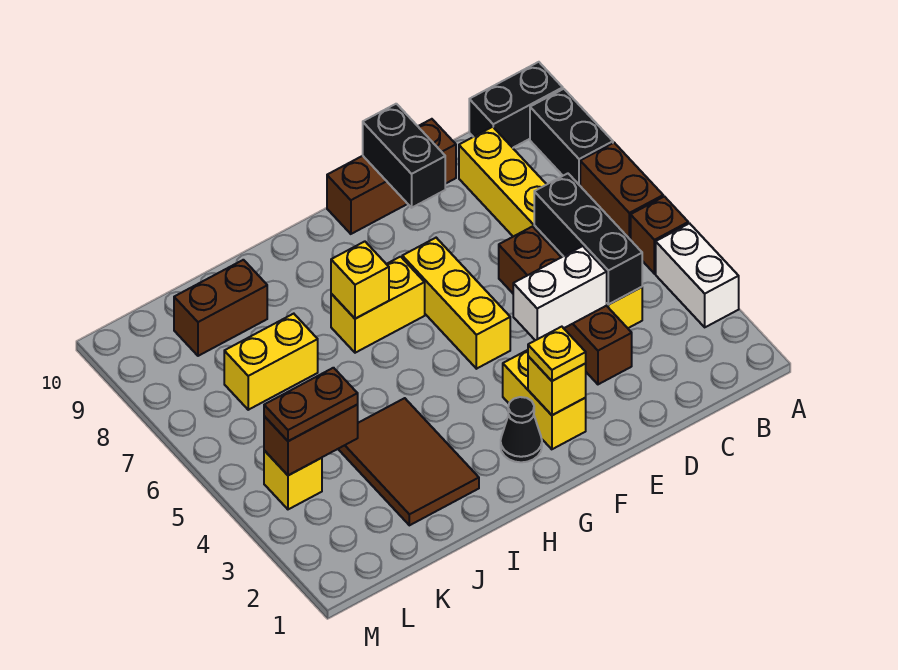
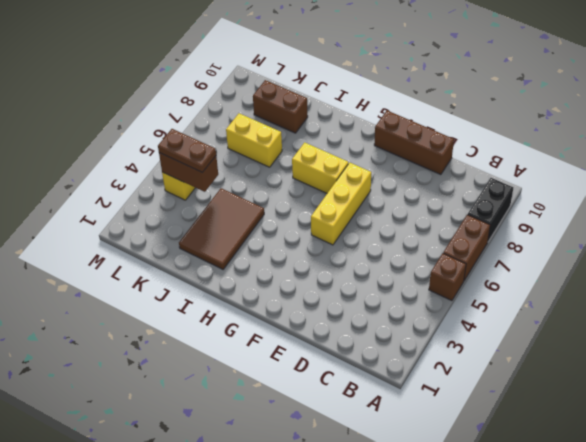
none -> white brick A3:A4 level 1
none -> black brick A10:B10 level 1
none -> yellow brick C4:C9 level 1

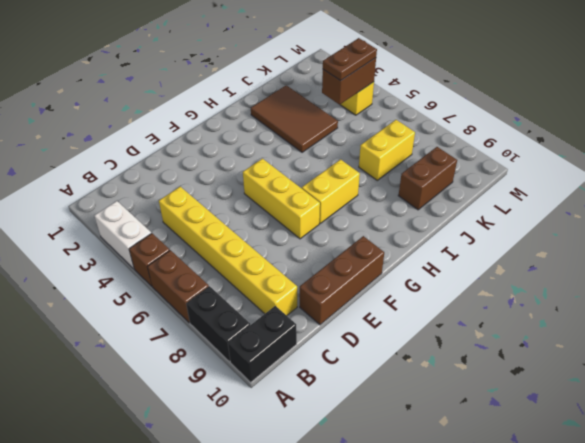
none -> brown brick D3:D6 level 1
none -> yellow brick F2:F3 level 1
none -> black cone G2 level 1

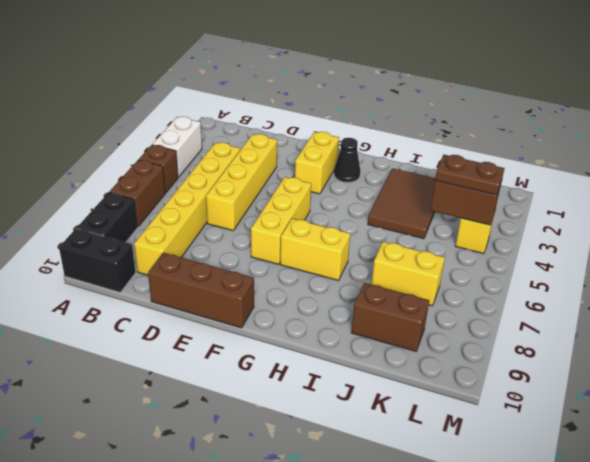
yellow brick D3:D6 level 1 -> brown brick D3:D6 level 1
none -> black brick C4:C6 level 2
none -> white brick D4:E4 level 2
none -> black brick E9:E10 level 2

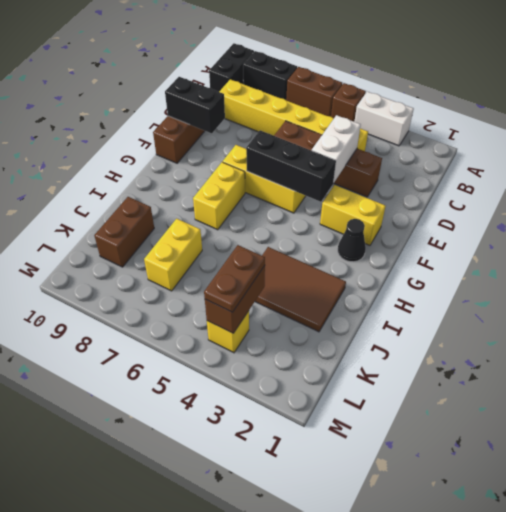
black brick F4:F6 level 2 -> black brick C4:C6 level 2
none -> yellow brick F2 level 2
none -> yellow brick H7 level 2
none -> yellow plate F2 level 3

